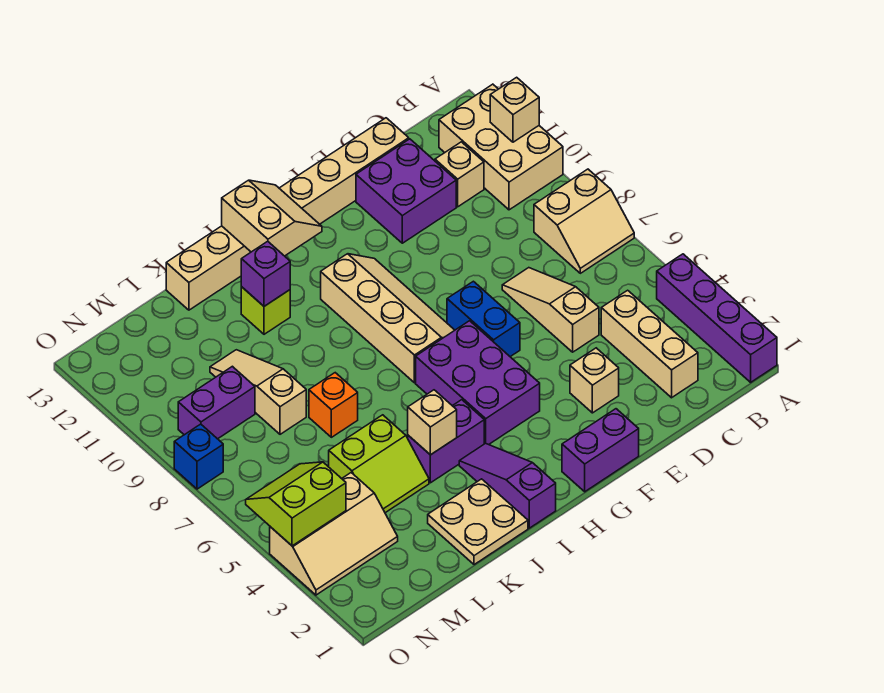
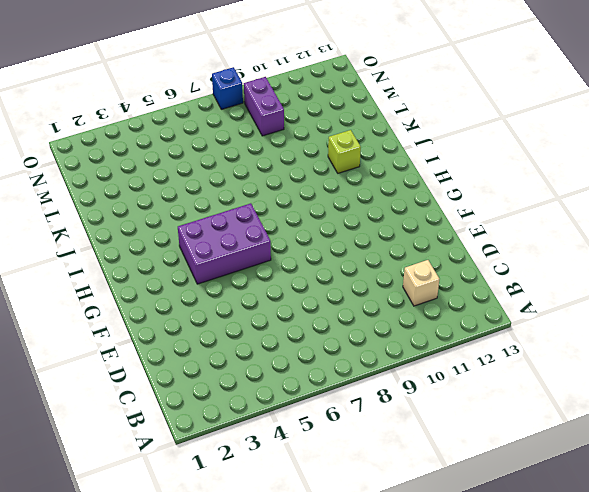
none -> purple brick A1:A4 level 1
none -> tan slope A7:B8 level 1 top 8
none -> tan brick A10:B12 level 1

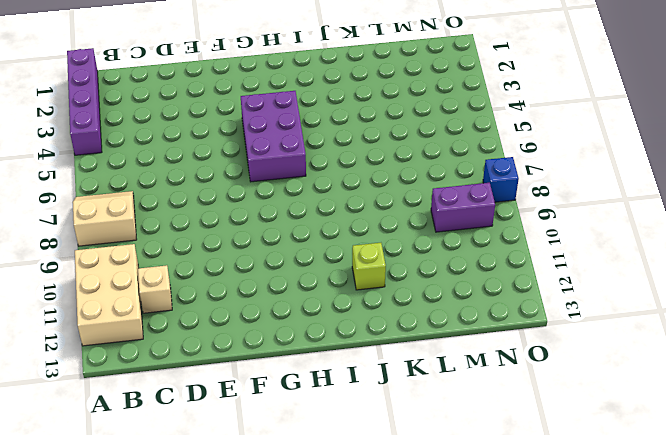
none -> tan brick C2:C4 level 1
none -> tan slope D5:D7 level 1 top 5
none -> purple brick D11:E12 level 1

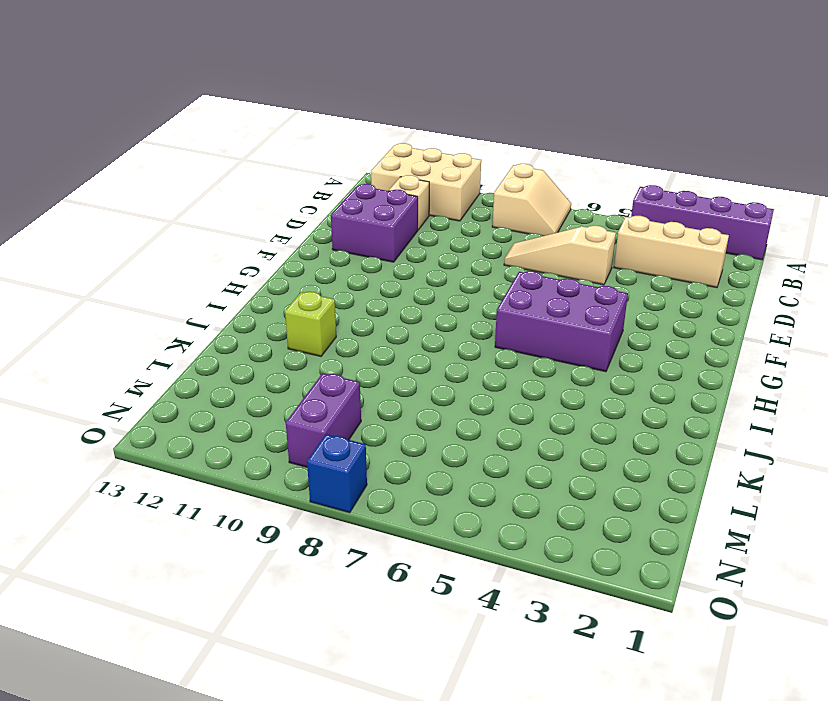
none -> tan brick D13:K13 level 1
none -> tan brick E3 level 1
none -> purple brick F1:G1 level 1

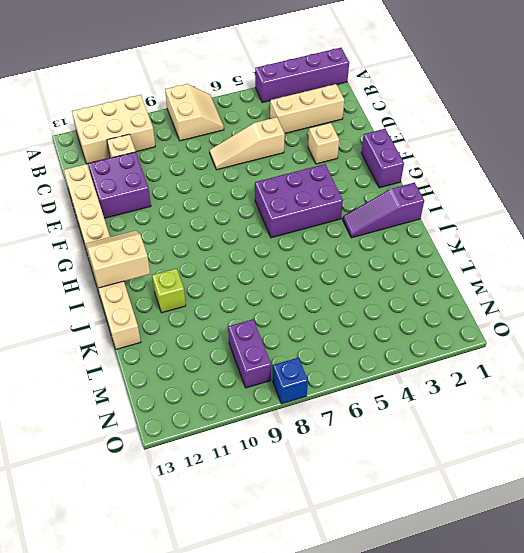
none -> blue brick F6:F7 level 1
none -> tan slope G7:H10 level 1 top H
none -> purple brick I4:J4 level 1

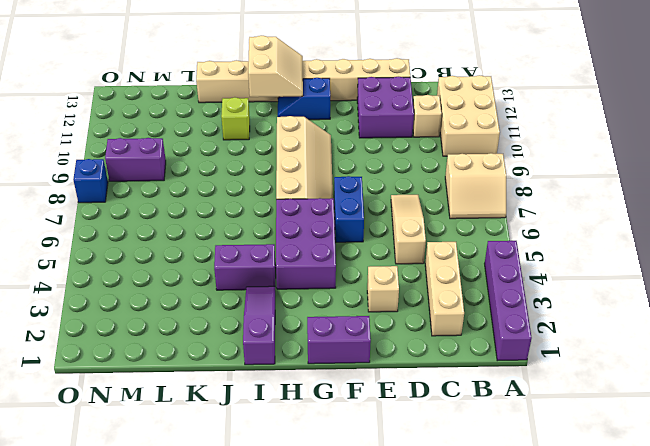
blue slope G12:H12 level 1 top G -> none
none -> tan plate J1:K2 level 1
none -> lime slope K4:L5 level 1 top 5
none -> orange brick K7 level 1

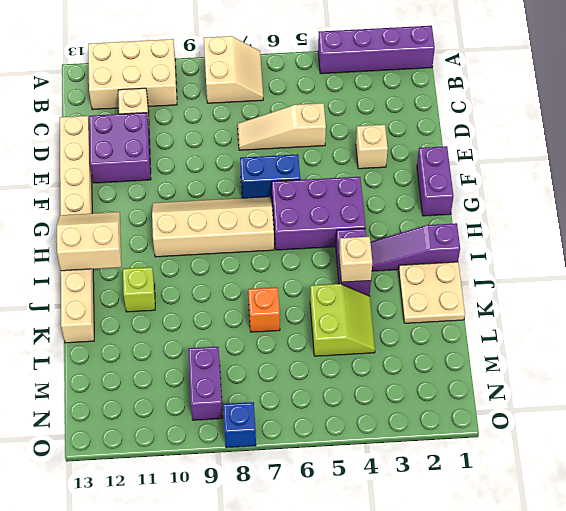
none -> tan brick C2:C4 level 1
none -> tan slope L8:L10 level 1 top 8
none -> tan slope M3:O4 level 1 top 4

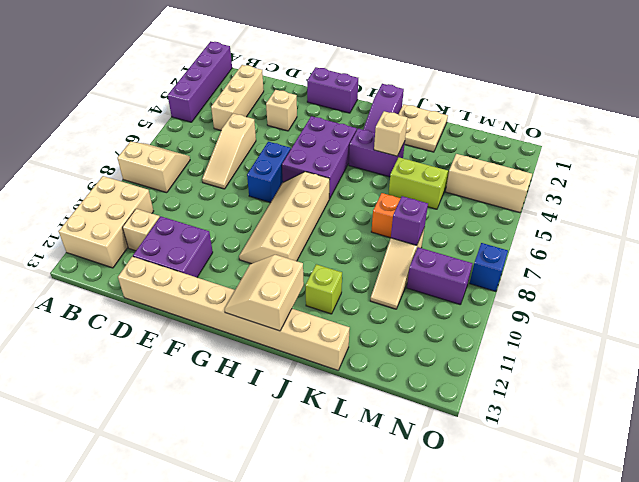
purple brick L8 level 2 -> purple brick J11 level 2
none -> tan brick A11 level 2
none -> lime slope N4:O5 level 2 top 4

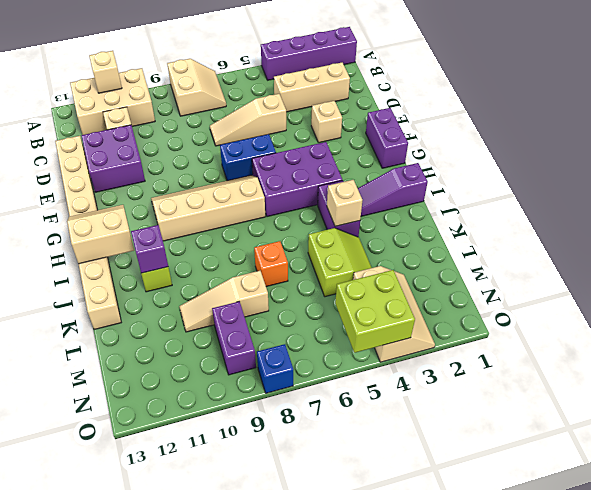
lime brick N4:O5 level 2 -> lime slope N4:O5 level 2 top 4
none -> tan plate J1:K2 level 1

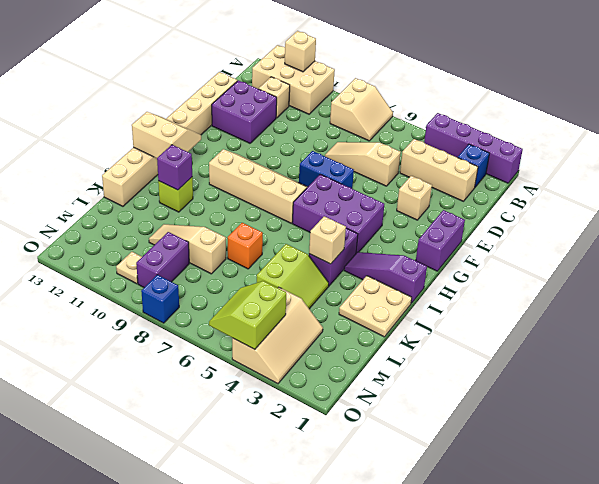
blue brick B2 level 1 -> none
tan plate N10 level 1 -> none

